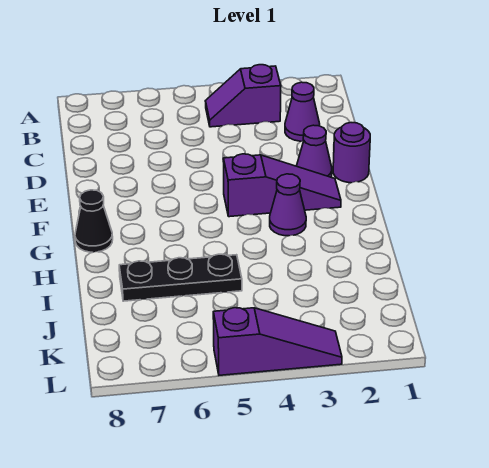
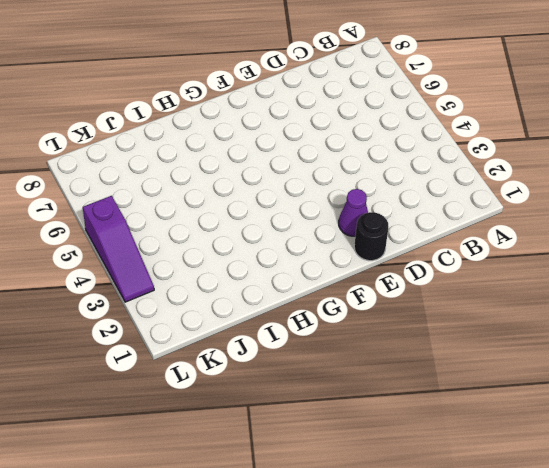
black round brick E1 level 1 -> purple round brick E1 level 1
none -> purple slope B3:B4 level 1 top 3
none -> purple cone C2 level 1

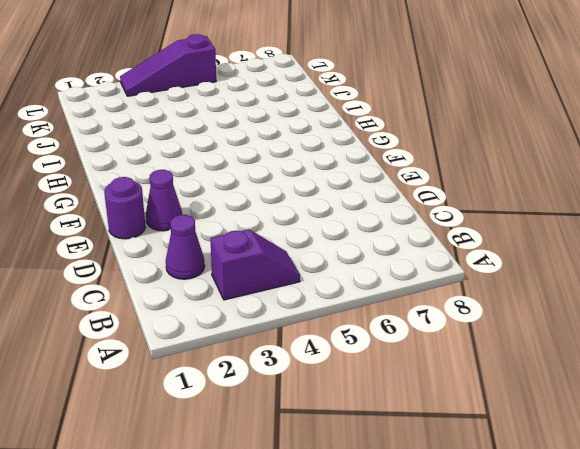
none -> purple slope F2:F4 level 1 top 4
none -> purple cone G3 level 1

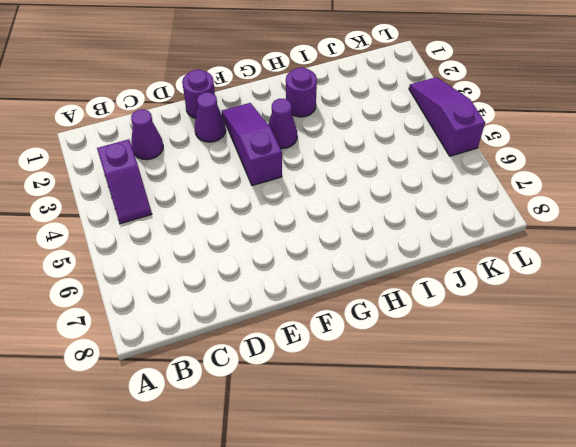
purple round brick H2 level 1 -> none
none -> black cone G8 level 1
none -> black plate I5:I7 level 1

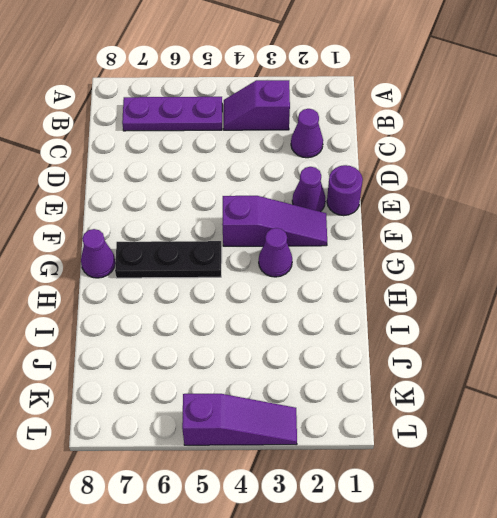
purple plate B5:B7 level 1 -> none
black plate G5:G7 level 1 -> black plate I5:I7 level 1
purple cone G8 level 1 -> black cone G8 level 1

